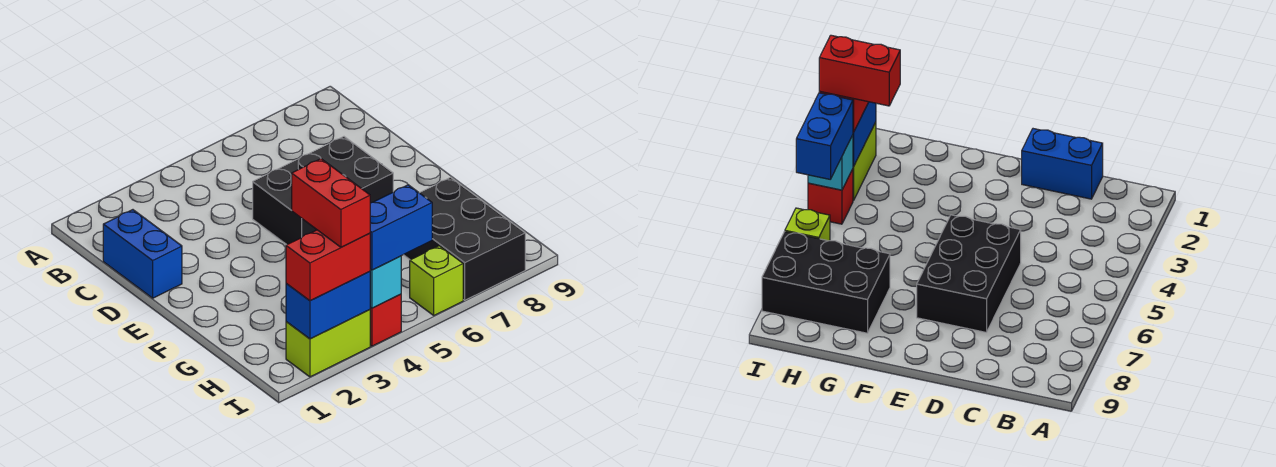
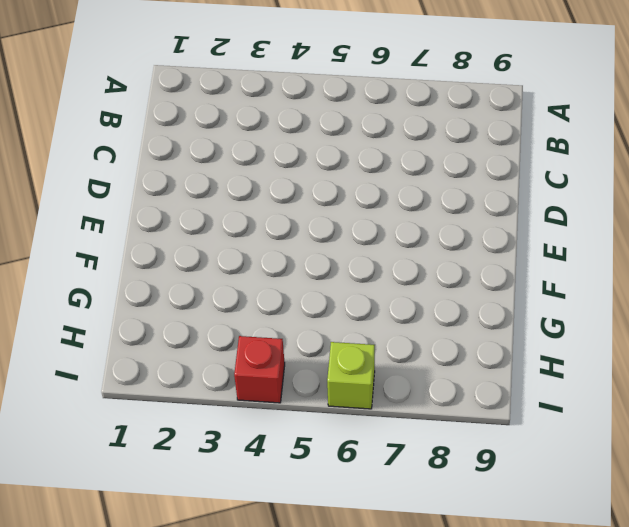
none -> blue brick C1:D1 level 1
none -> black brick D5:E7 level 1

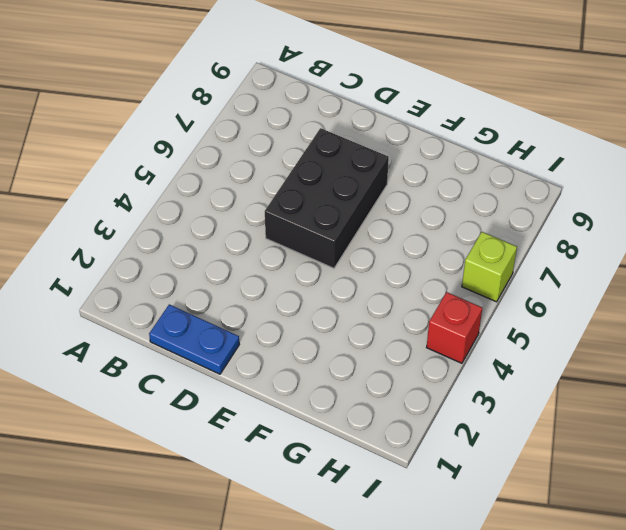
blue plate C1:D1 level 1 -> blue brick C1:D1 level 1
none -> black brick G7:I8 level 1
none -> lime brick I2:I3 level 1

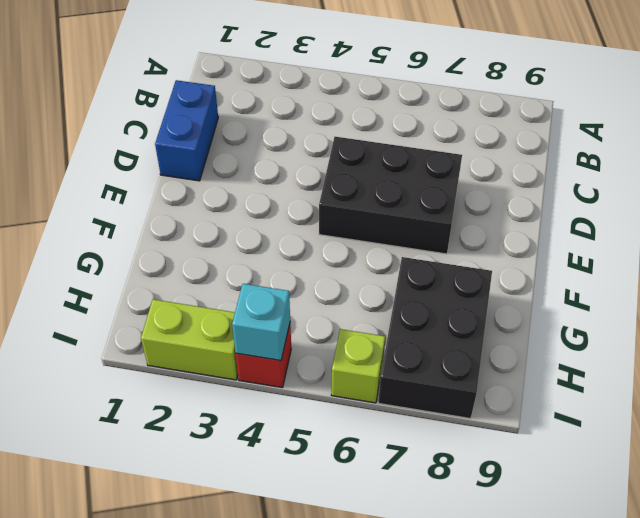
none -> blue brick I2:I3 level 2
none -> red brick I2:I3 level 3

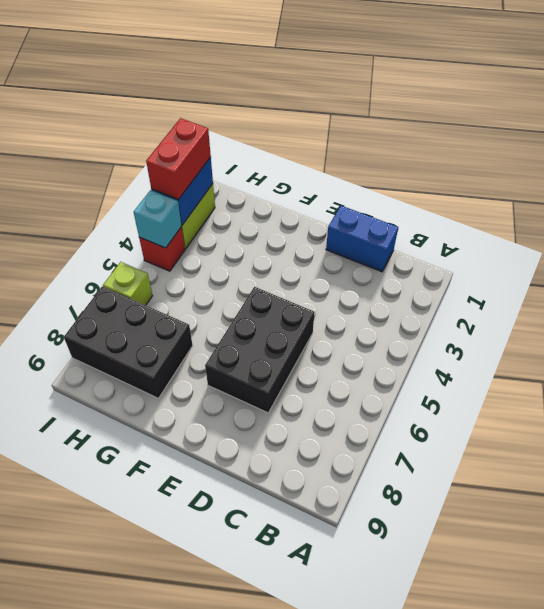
none -> blue brick I4:I5 level 3
none -> red brick H3:I3 level 4

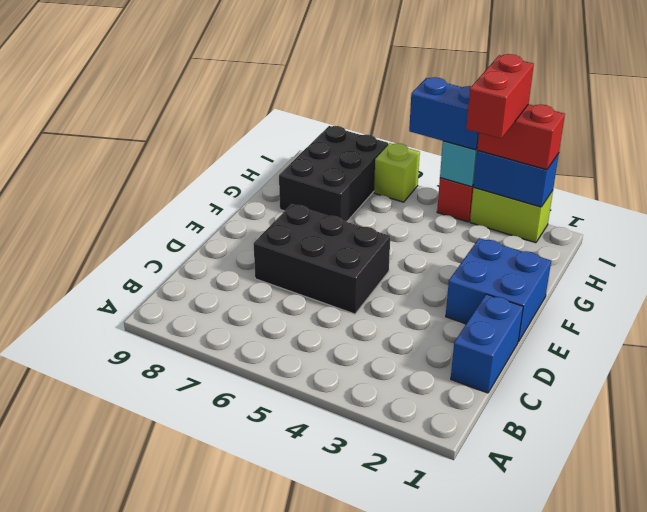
blue brick E1:F2 level 1 -> none

